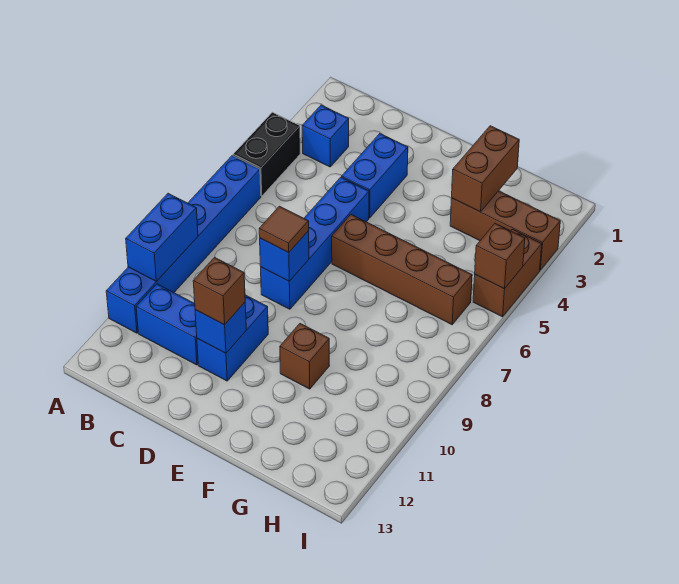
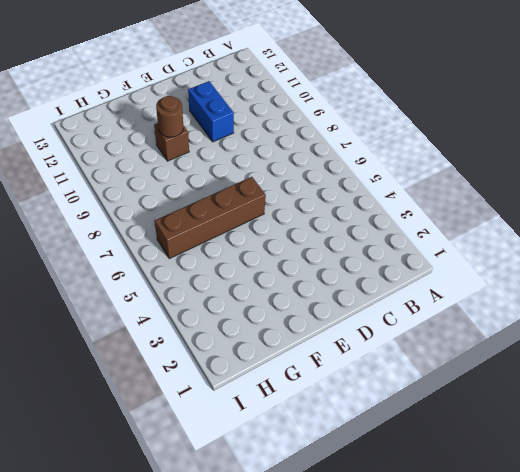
brown round brick F10 level 2 -> none
none -> black brick A4:A5 level 1
none -> blue brick A6:A11 level 1
none -> blue brick B3 level 1

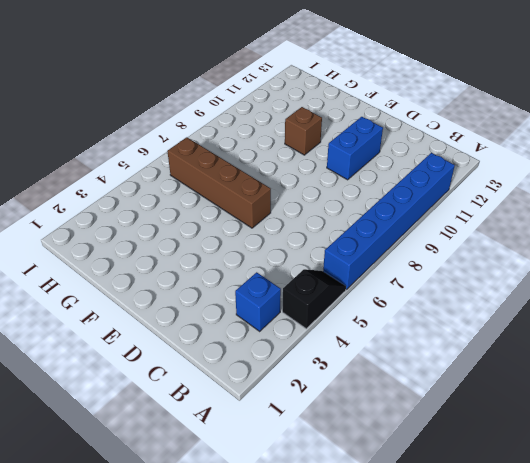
black slope A4:A5 level 1 top 4 -> black brick A4:A5 level 1
none -> blue brick B11:C11 level 1
none -> blue brick D3:D4 level 1
none -> blue brick D5:D8 level 1

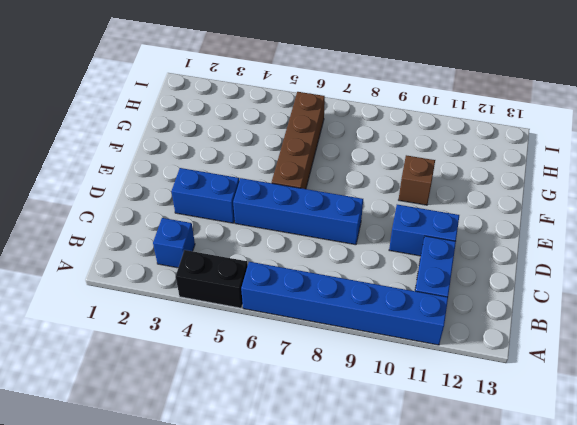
none -> brown brick G3:I3 level 1
none -> brown brick I4:I5 level 1
none -> blue brick A9:A10 level 2

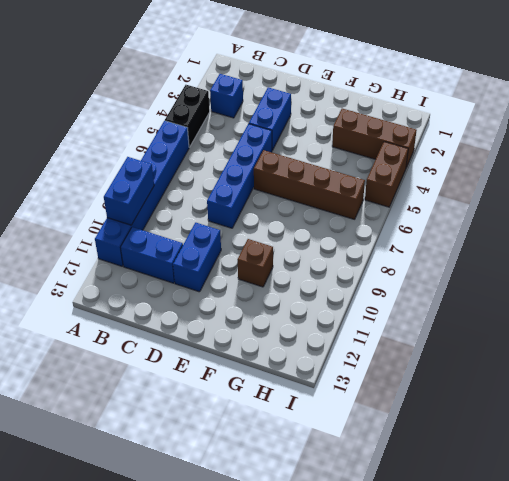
none -> blue brick D8 level 2
none -> blue brick D11 level 2
none -> brown brick G2:G3 level 2

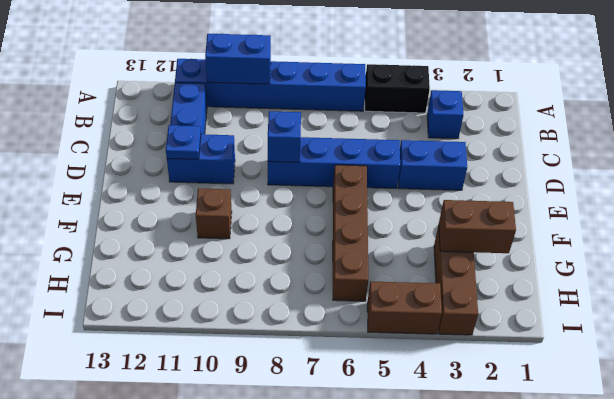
blue plate D11 level 2 -> blue brick D11 level 2
none -> brown brick I5 level 2
none -> brown tile D8 level 3
none -> brown brick D11 level 3

